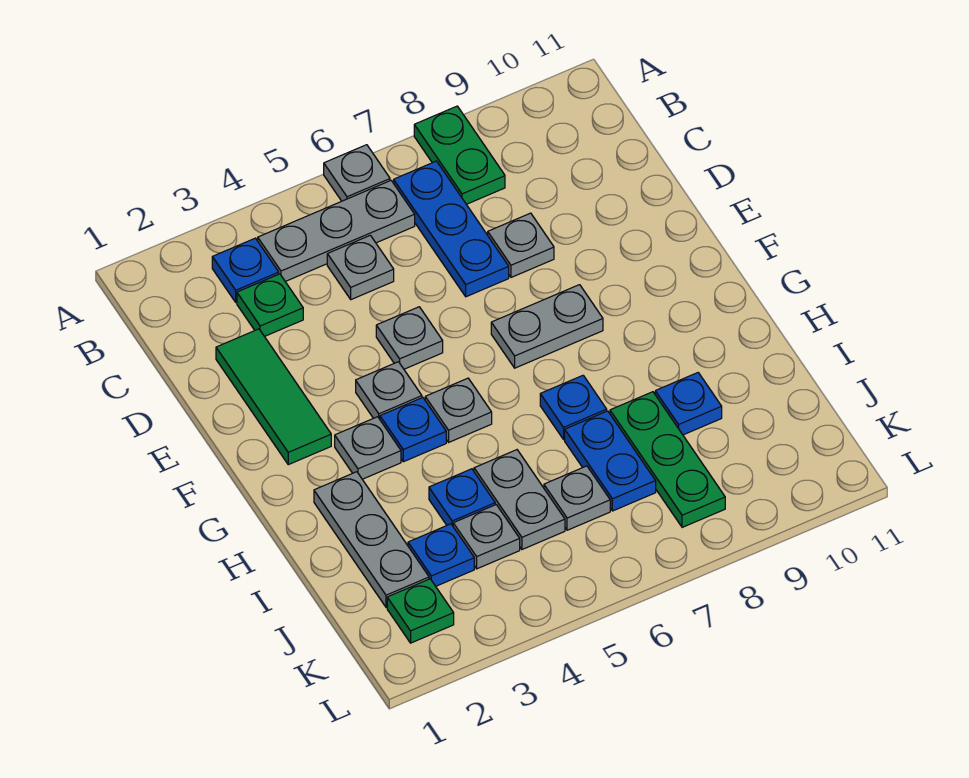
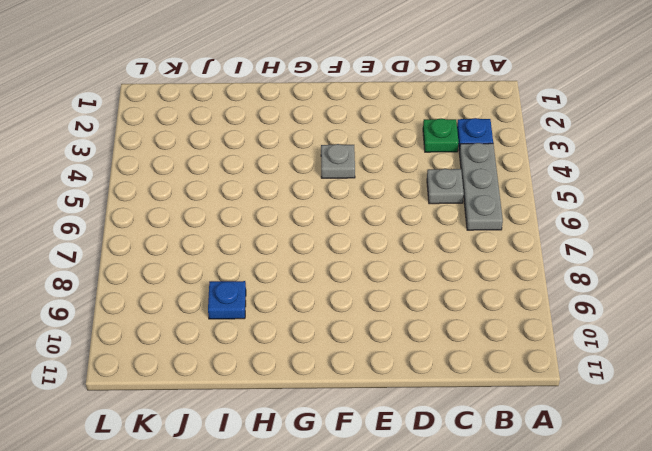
none -> grey plate A6 level 1
none -> green plate A8:B8 level 1
none -> blue plate B7:D7 level 1

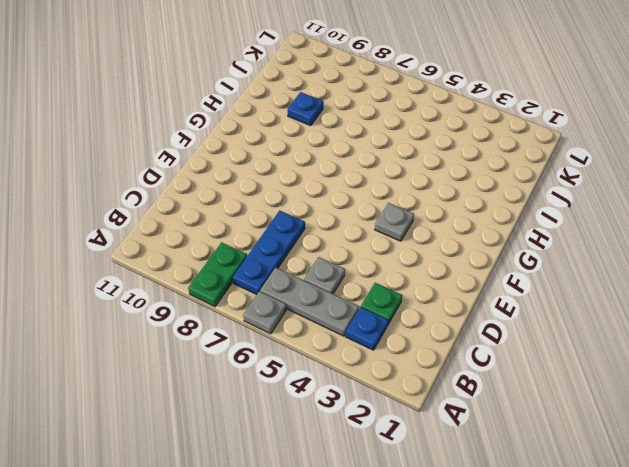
none -> green tile D2:F2 level 1
none -> grey plate D8 level 1
none -> grey plate E5 level 1

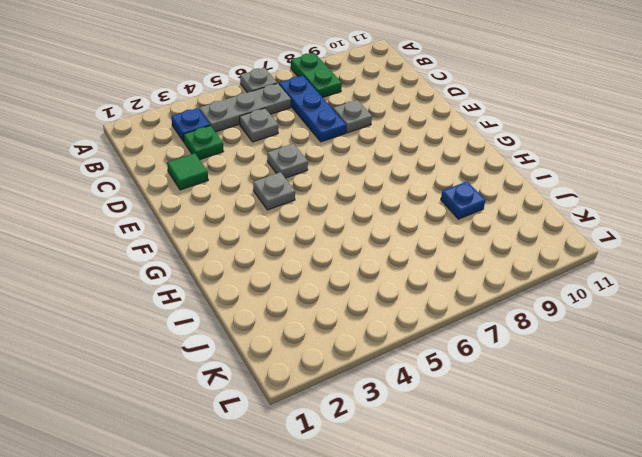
green tile D2 level 1 -> green tile D2:F2 level 1
none -> grey plate F7:F8 level 1
none -> grey plate G3 level 1
none -> blue plate G4 level 1

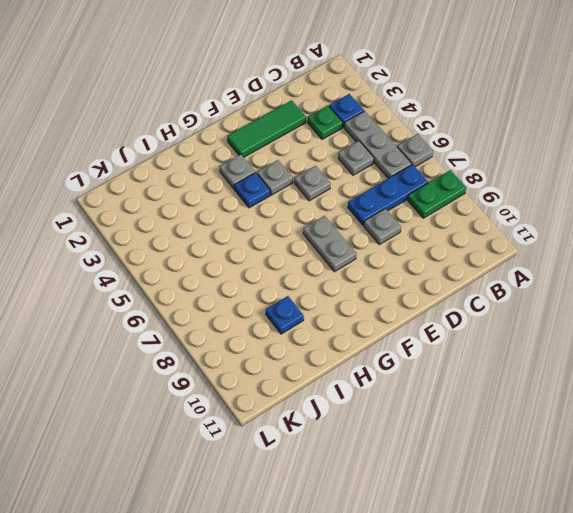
none -> grey plate G5 level 1
none -> grey plate H2:J2 level 1
none -> blue plate H7 level 1

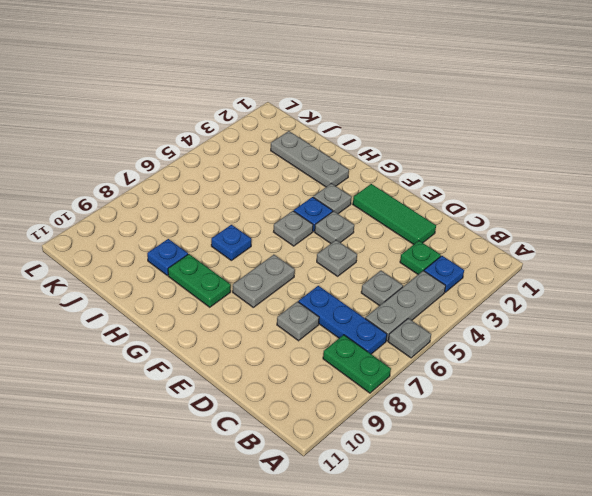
green plate G9:H9 level 1 -> none
none -> blue plate I4 level 1
none -> grey plate I5:J5 level 1
none -> blue plate I7:J7 level 1

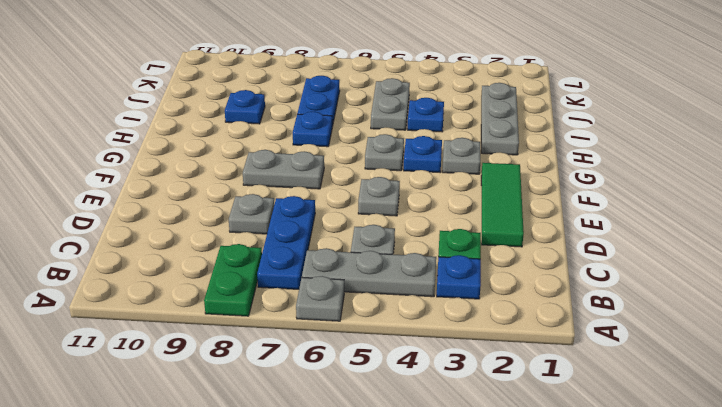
none -> grey plate F4 level 1
none -> green plate I8:K8 level 1
none -> blue plate J3 level 1

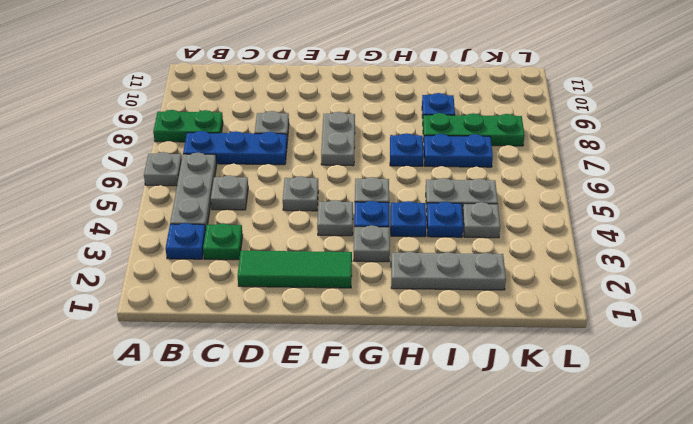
blue plate H4 level 1 -> blue plate J3 level 1
none -> grey plate J6 level 1
none -> green plate K2 level 1

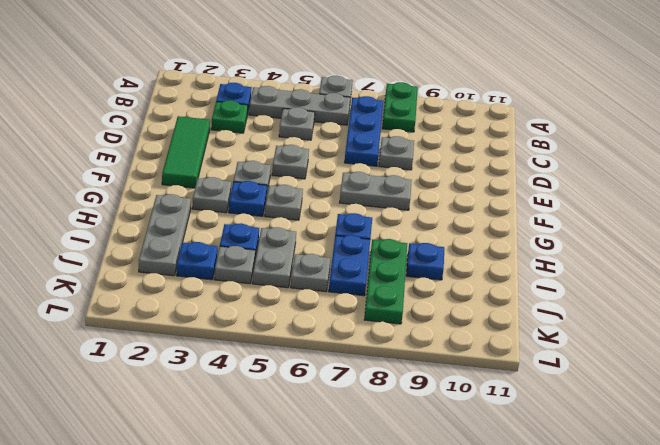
none -> green plate K2 level 1

